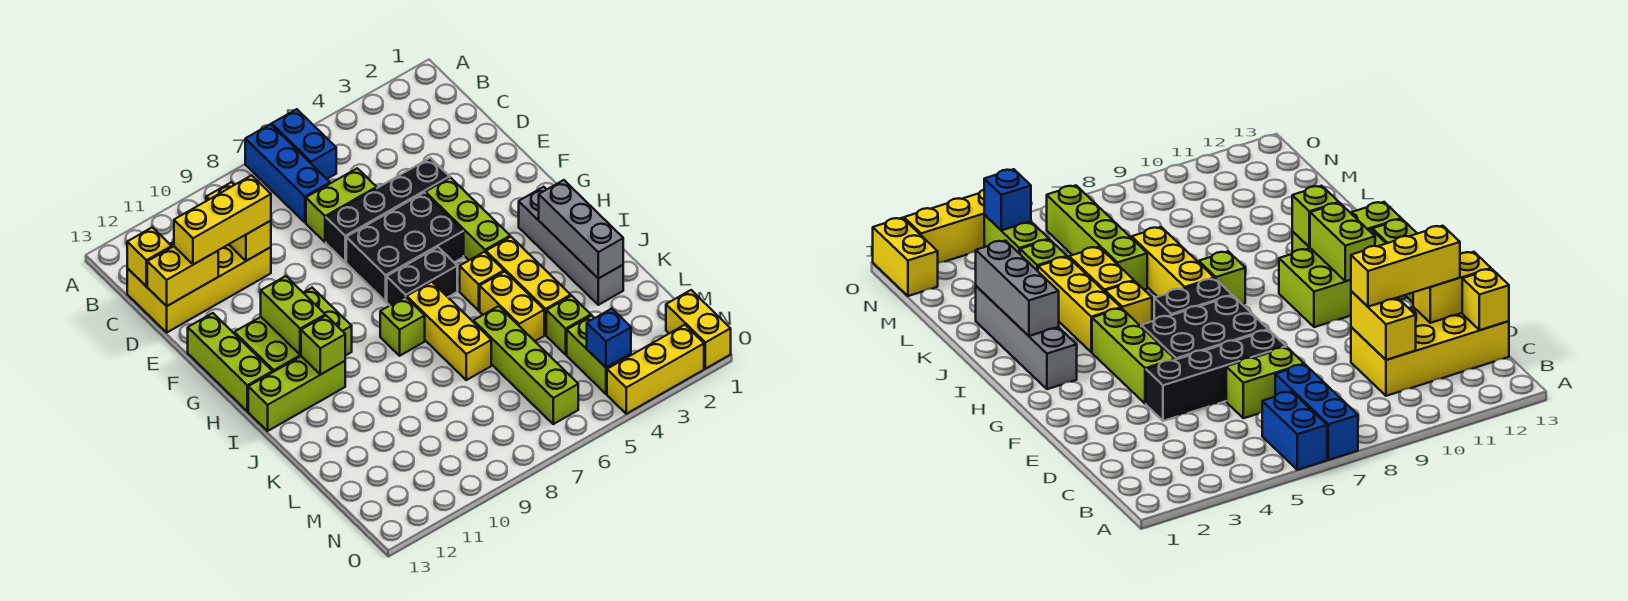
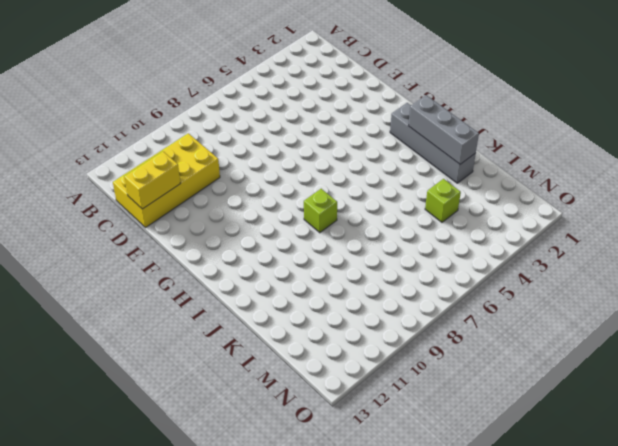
none -> blue brick A6:B6 level 1
none -> blue brick A7:C7 level 1
none -> lime brick D6:D7 level 1
none -> black brick E4:E7 level 1

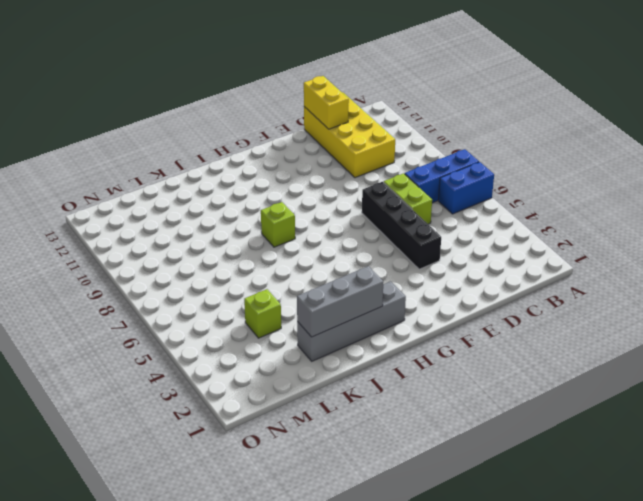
none -> lime brick F4:H4 level 1
none -> black brick F5:G7 level 1
none -> lime brick F13:H13 level 1
none -> lime brick G10:H12 level 1

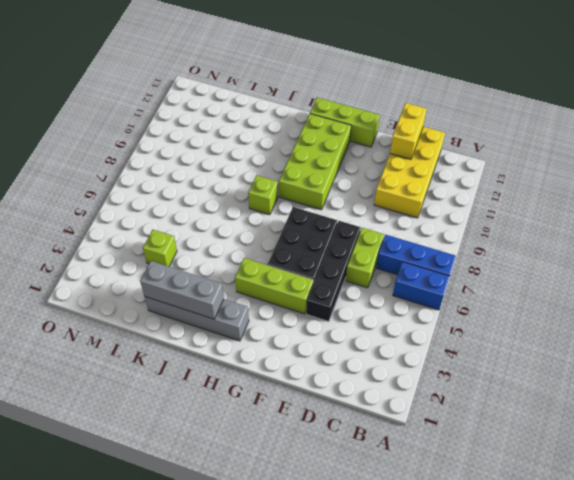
lime brick G9:H12 level 1 -> lime brick G10:H12 level 1
none -> black brick H6:H7 level 1
none -> yellow brick I4:K4 level 1
none -> yellow brick I5 level 1
none -> yellow brick I7:K7 level 1

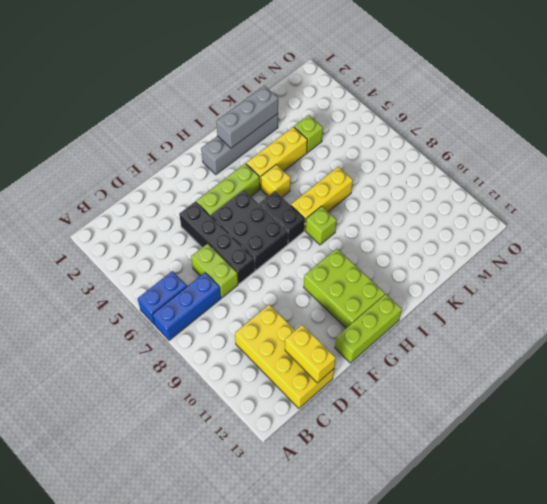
none -> lime brick I11:I13 level 1
none -> yellow brick J5:K5 level 1
none -> lime brick K6:N6 level 1
none -> lime brick M4:N4 level 1

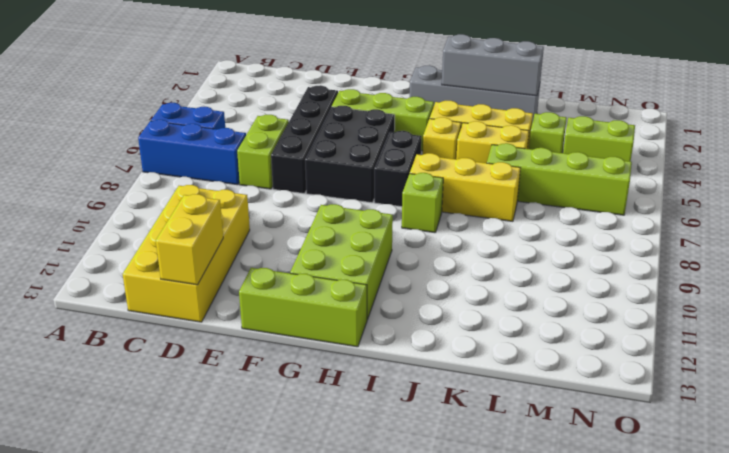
none -> lime brick I11:I13 level 1
none -> yellow brick N1:O1 level 1
none -> yellow brick O2:O4 level 1
none -> yellow brick C10:D10 level 2

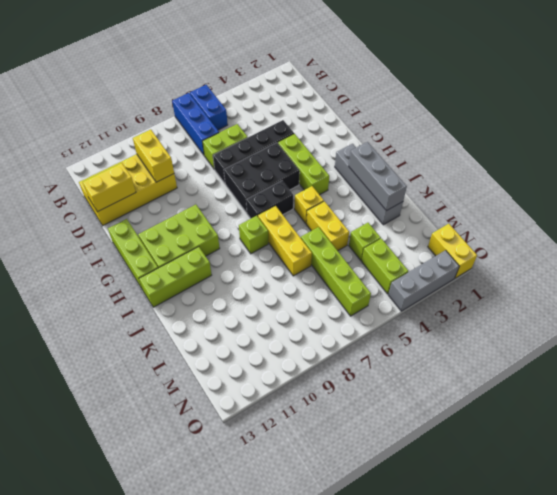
grey brick O2:O4 level 1 -> yellow brick O2:O4 level 1
none -> yellow brick I4:K4 level 1
none -> yellow brick C13 level 2
none -> lime brick G11:H11 level 2
none -> lime brick I11 level 2

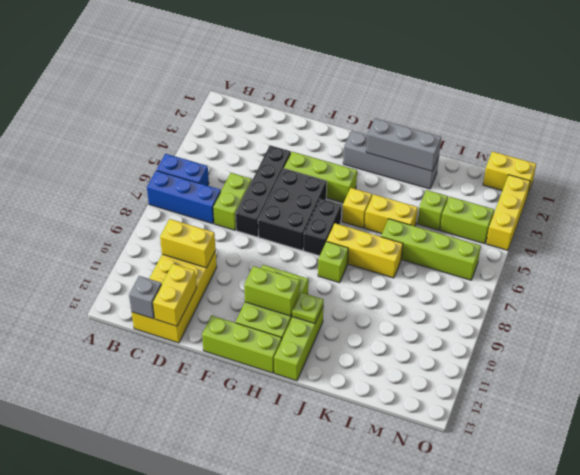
grey brick C13 level 2 -> yellow brick C13 level 2
lime plate I11 level 2 -> lime brick I11 level 2
none -> yellow brick I4:K4 level 1
none -> blue brick N4 level 2
none -> yellow brick D10:D12 level 3

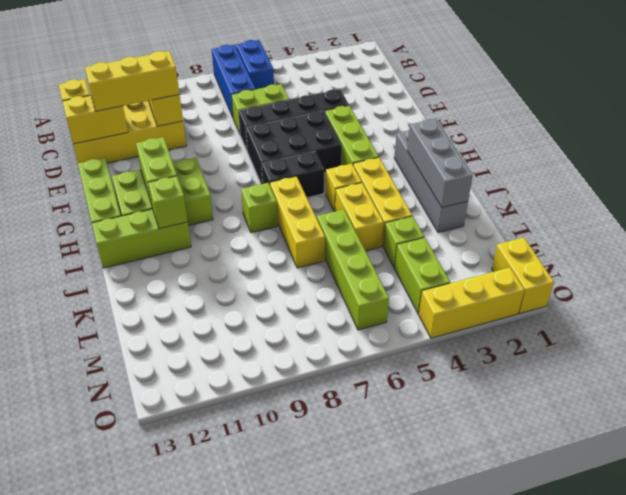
none -> blue brick N4 level 2

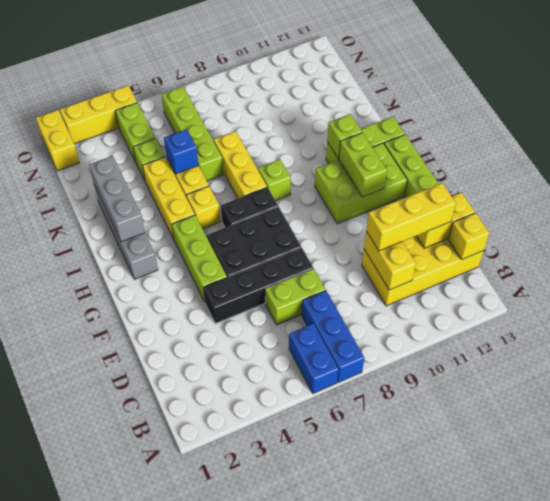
blue brick K5 level 2 -> blue brick N4 level 2

